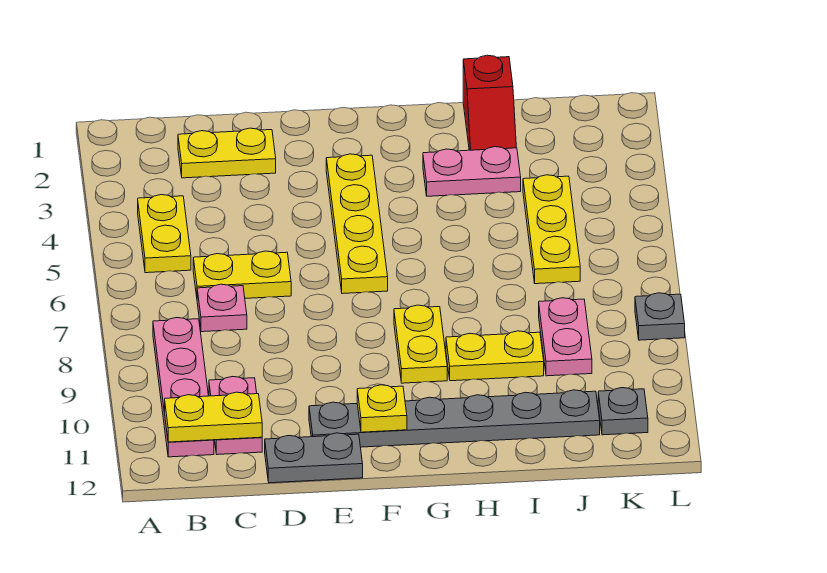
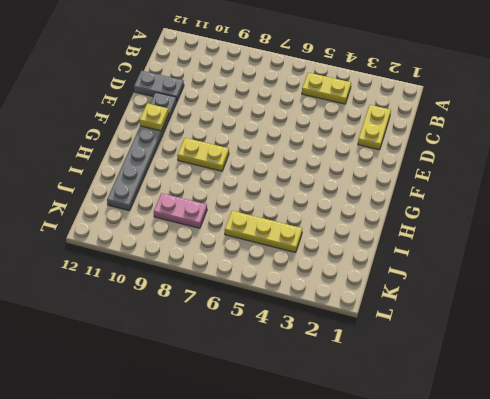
grey plate D11:D12 level 1 -> grey plate D12:E12 level 1
none -> pink plate B8:B11 level 1
none -> yellow plate C6:D6 level 1
none -> pink plate C7 level 1

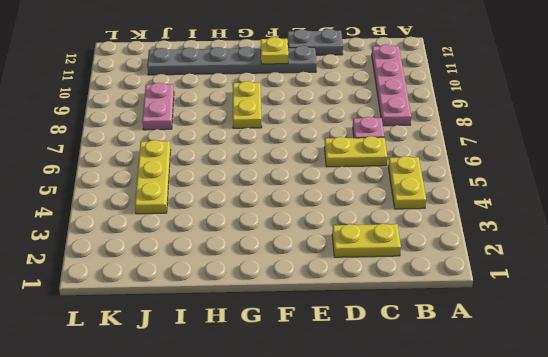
none -> pink plate C10:C11 level 1
none -> yellow plate F3:F6 level 1
none -> pink plate H3:I3 level 1

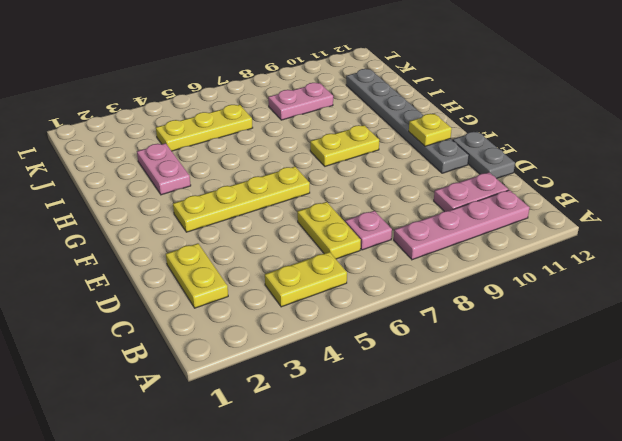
none -> yellow plate H9:I9 level 1
none -> red slope I1:I2 level 1 top 1
none -> grey plate K11 level 1

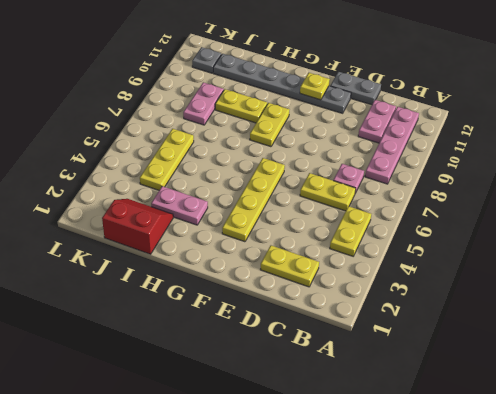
red slope I1:J2 level 1 top 1 -> red slope I1:I2 level 1 top 1
none -> grey plate L8 level 1
none -> yellow plate B11:C11 level 2

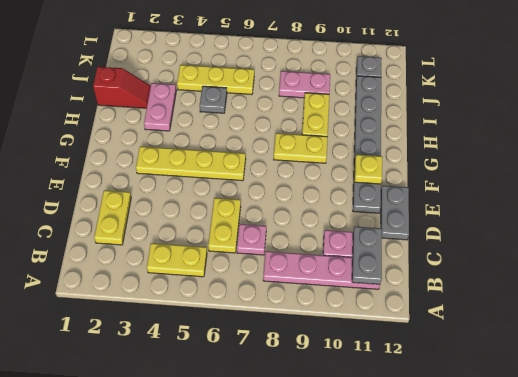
grey plate B11:C11 level 2 -> yellow plate B11:C11 level 2
grey plate I5 level 1 -> grey plate L8 level 1

